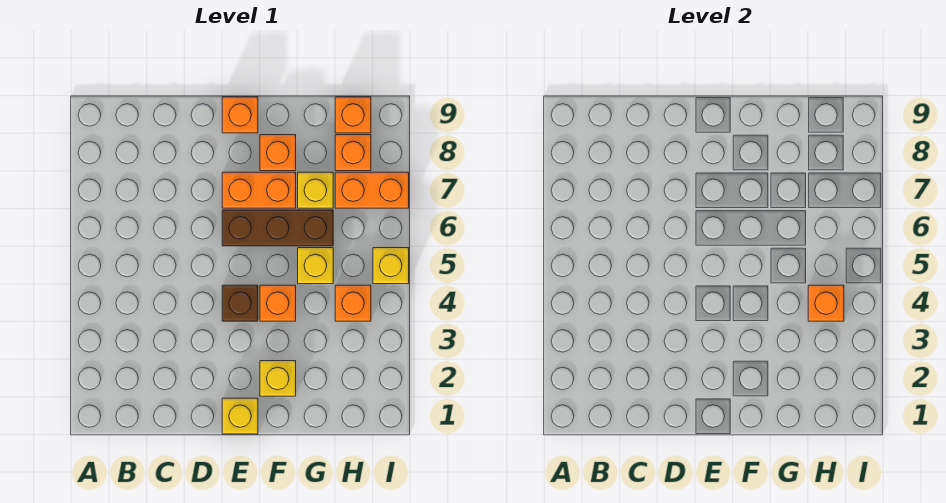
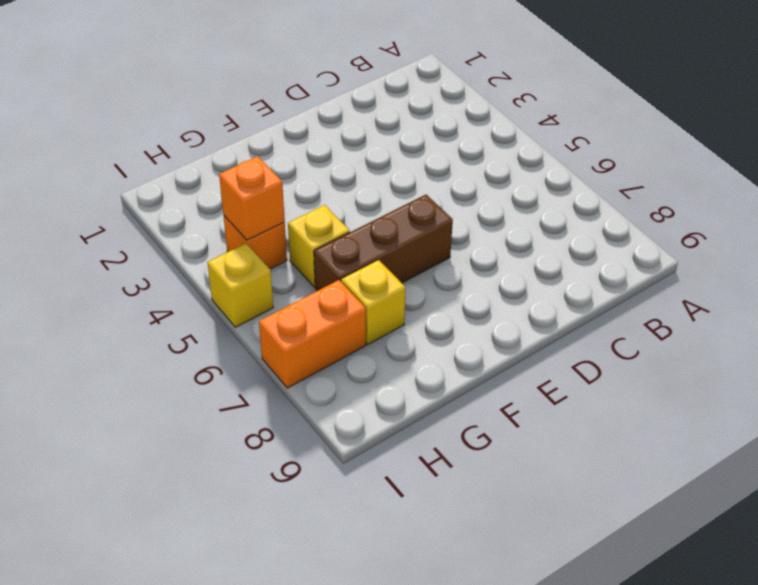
none -> yellow brick E1 level 1
none -> brown brick E4 level 1
none -> orange brick E7:F7 level 1

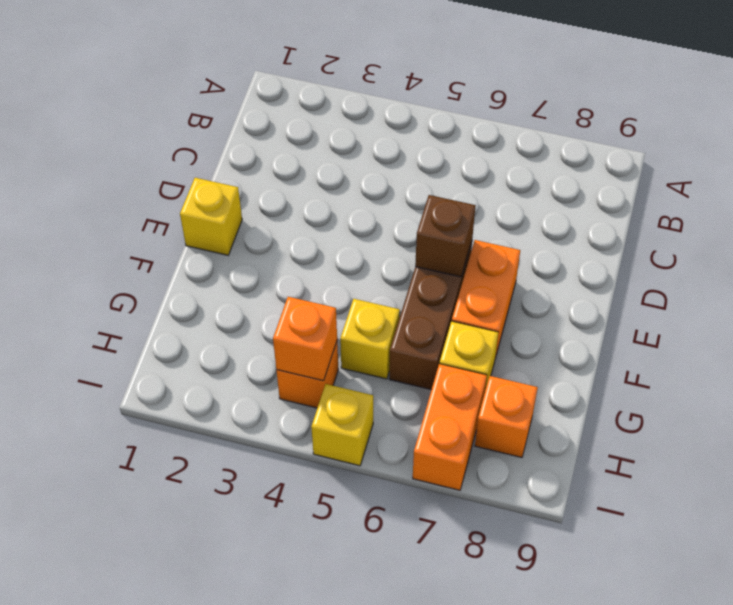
brown brick E6 level 2 -> brown brick E4 level 1
none -> orange brick E9 level 1
none -> yellow brick F2 level 1
none -> orange brick F4 level 1

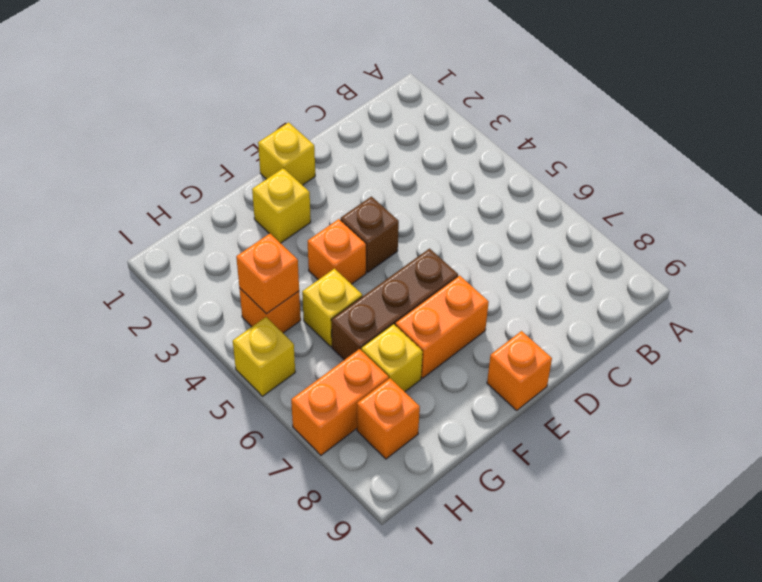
none -> orange brick F8 level 1
none -> orange brick H9 level 1

